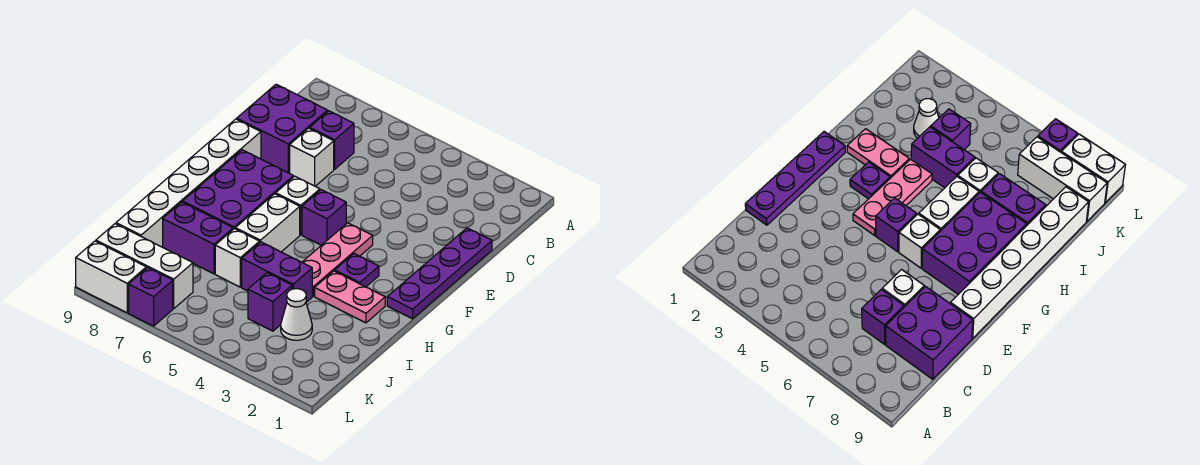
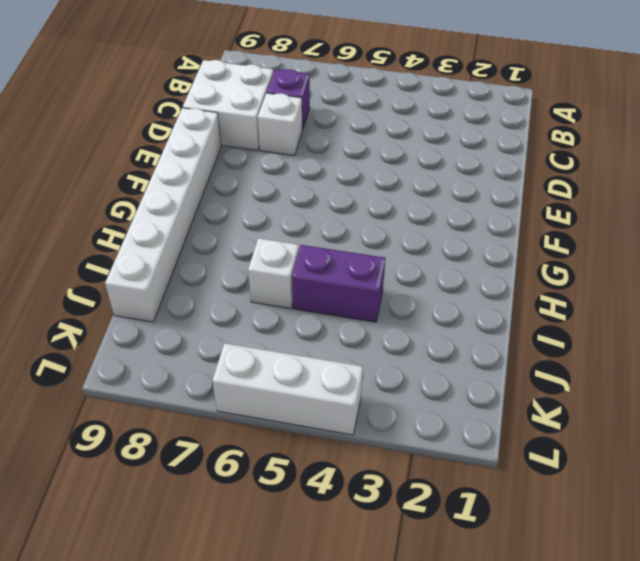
white brick C8:D9 level 1 -> purple brick C8:D9 level 1
white brick L4:L6 level 1 -> white brick K7:K9 level 1
none -> purple plate D1:G1 level 1
none -> pink plate F4:H4 level 1
none -> purple brick F5 level 1

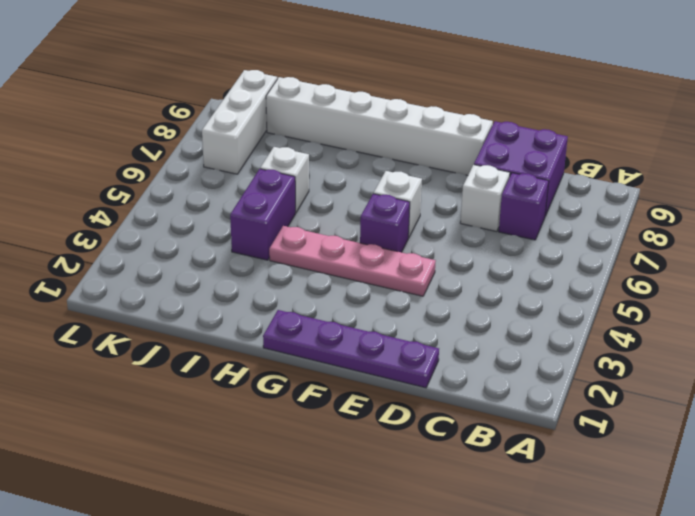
pink plate E4:H4 level 1 -> pink plate F4:H4 level 1
none -> purple brick F7:H8 level 1
none -> purple plate G3 level 1
none -> white brick G6:H6 level 1

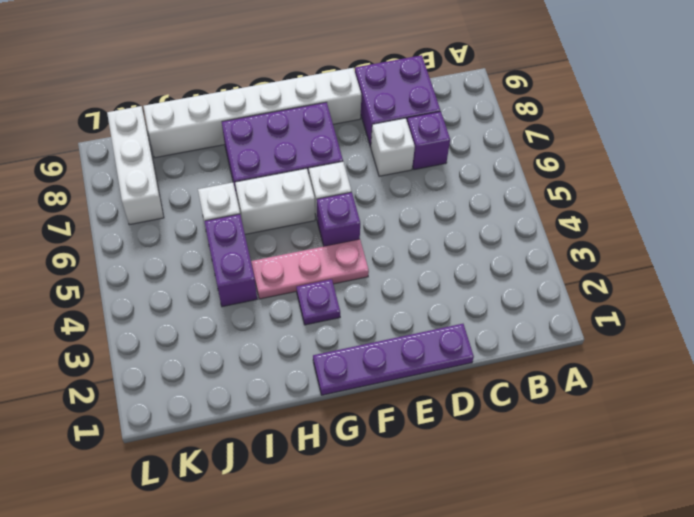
none -> pink plate H2:H3 level 1
none -> purple brick I7:I8 level 1
none -> white cone J3 level 1

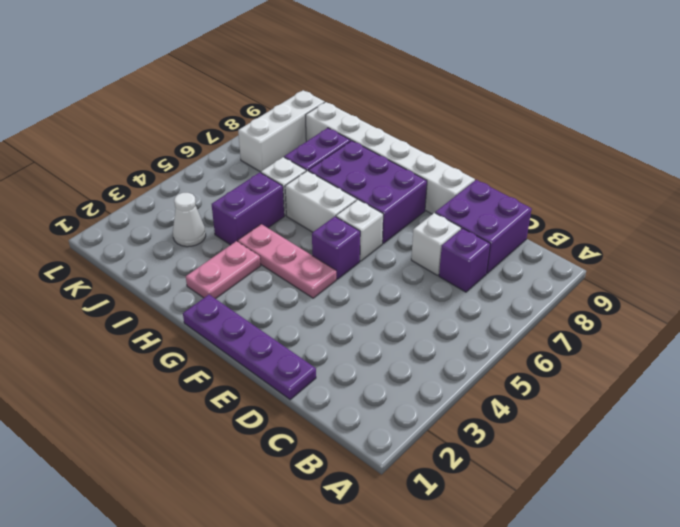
none -> purple plate G3 level 1
none -> purple brick J4 level 1
none -> purple brick L7 level 1

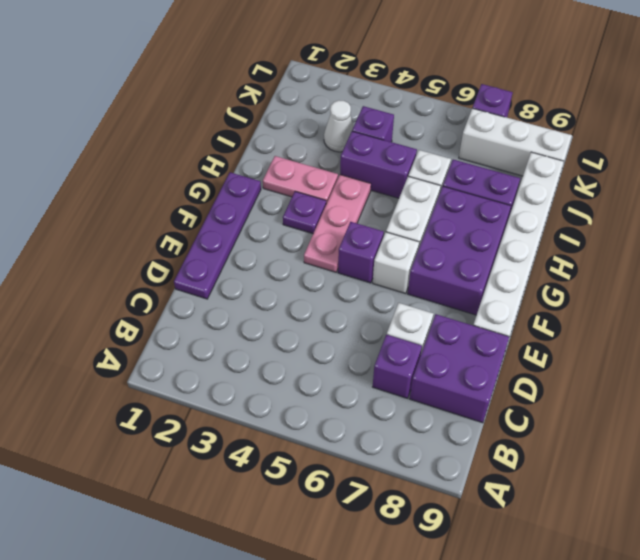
none -> white brick L8:L9 level 1

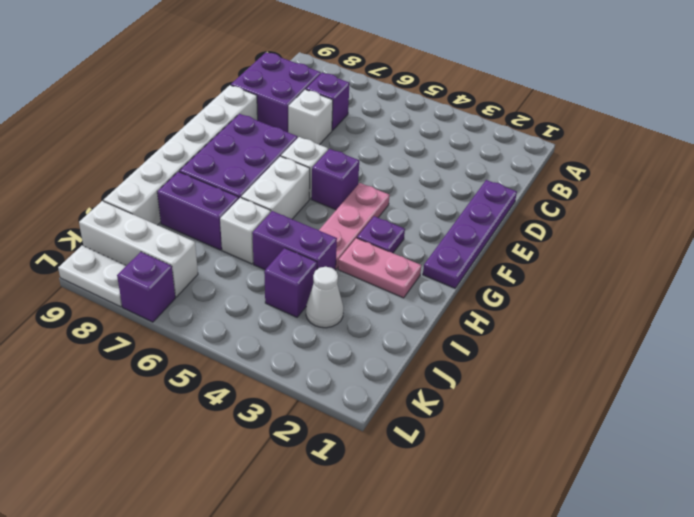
white plate L8:L9 level 1 -> white brick L8:L9 level 1

